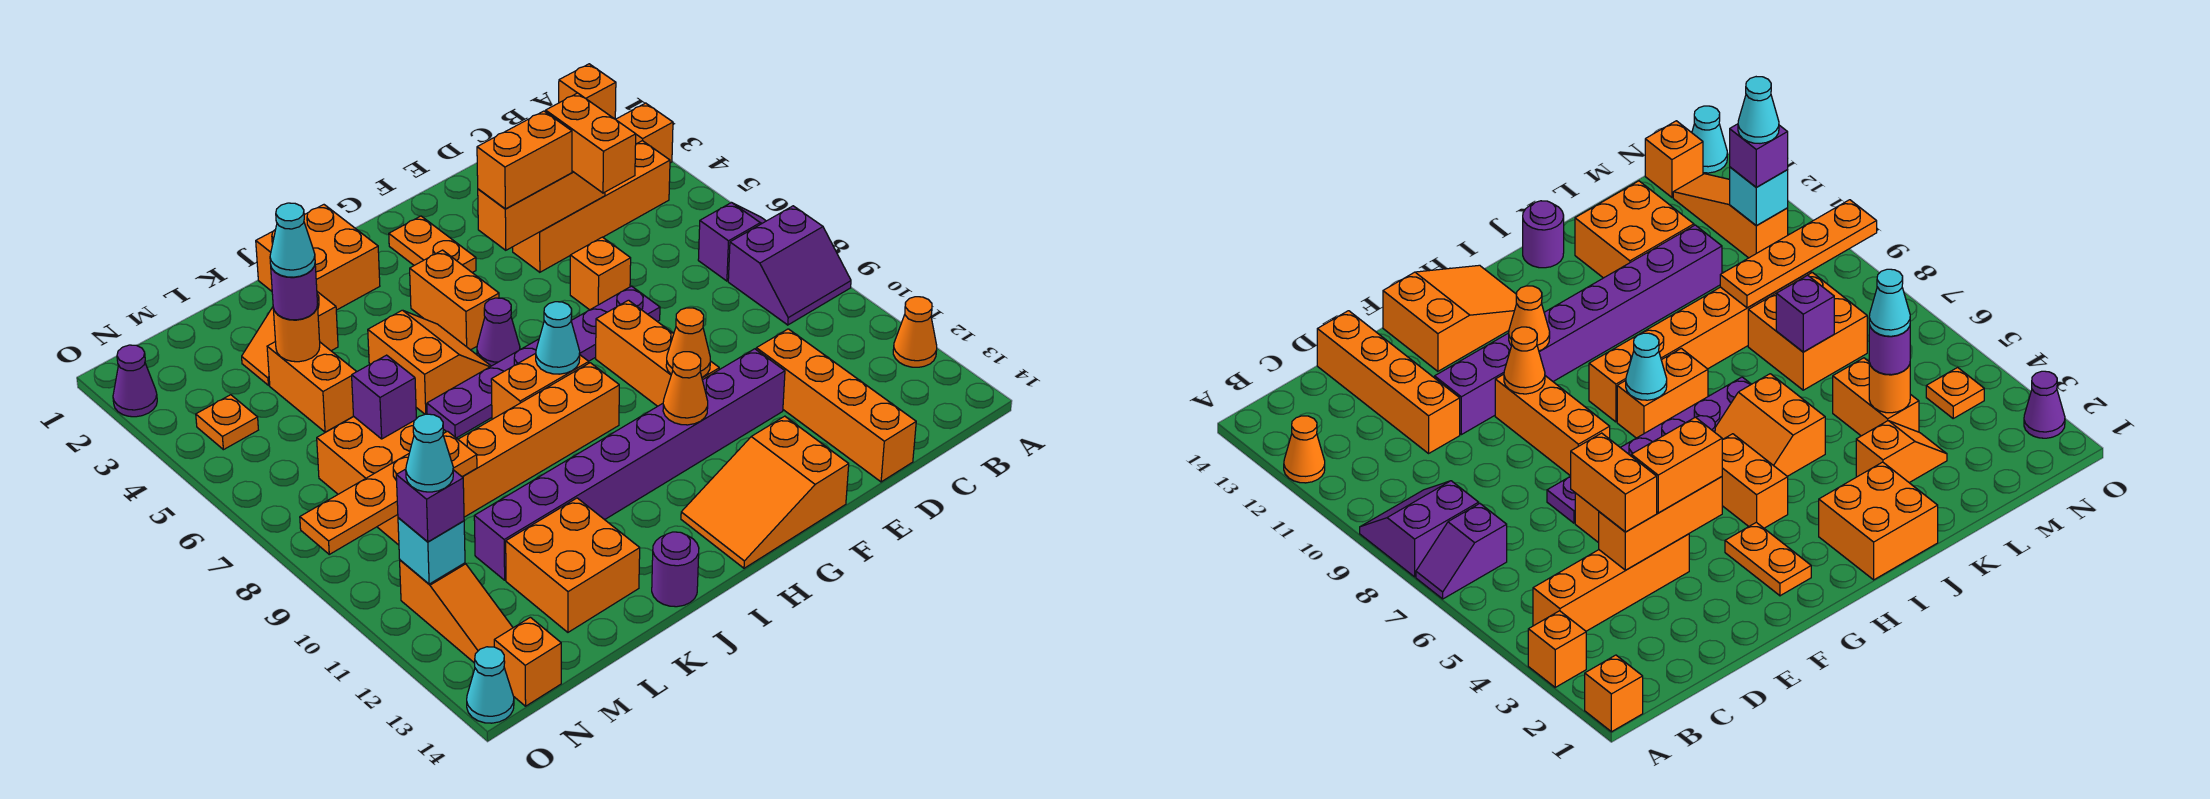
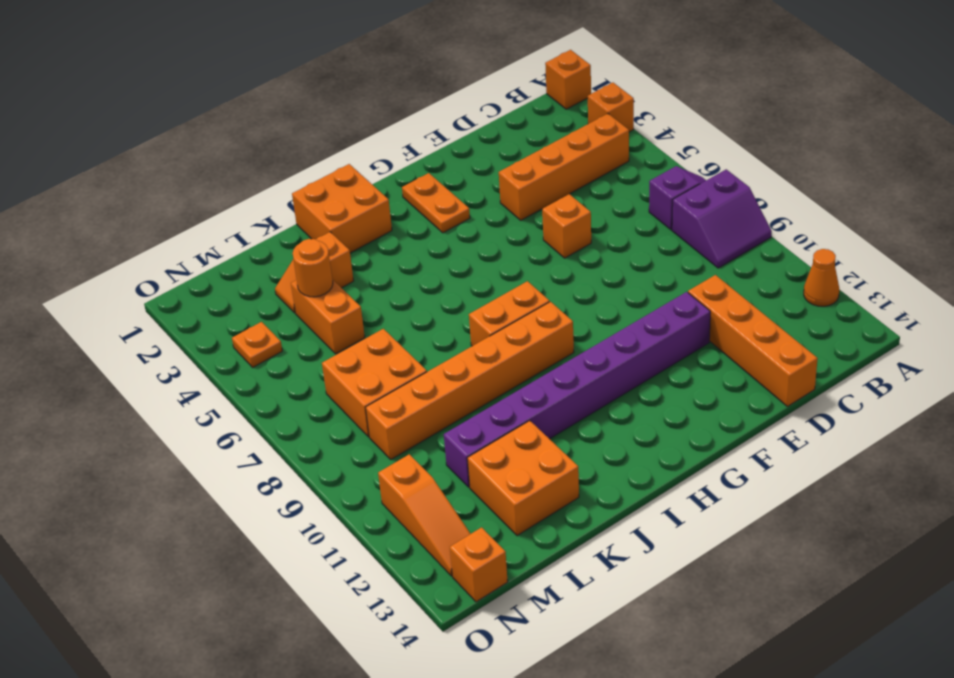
none -> purple plate E7:J7 level 1
none -> orange brick F8:F10 level 1
none -> orange slope F13:H14 level 1 top F
none -> orange brick H4:H5 level 1

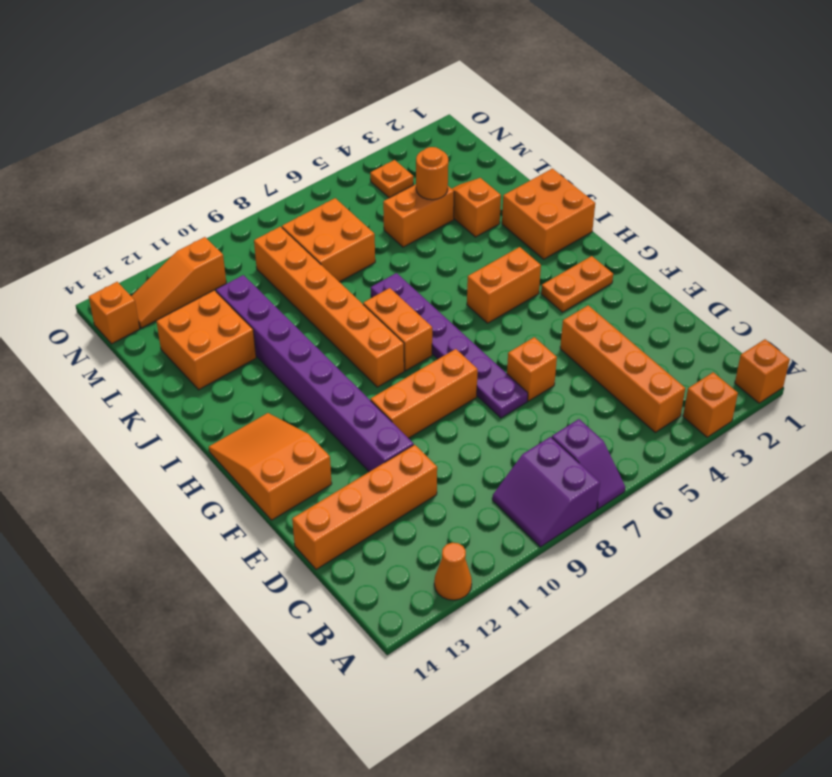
none -> purple cone H6 level 1
none -> orange slope I5:J6 level 1 top J
none -> purple round brick J14 level 1
none -> purple cone O2 level 1

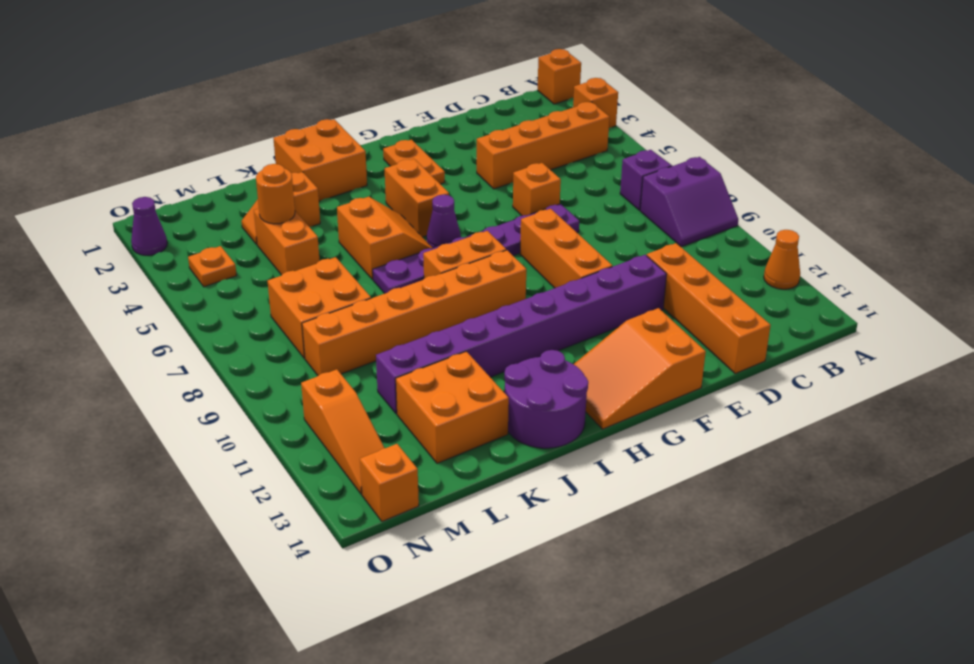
purple round brick I13:J14 level 1 -> purple round brick J14 level 1
none -> cyan cone O14 level 1
none -> orange brick D4:F4 level 2
none -> orange cone F10 level 2
none -> orange cone G11 level 2

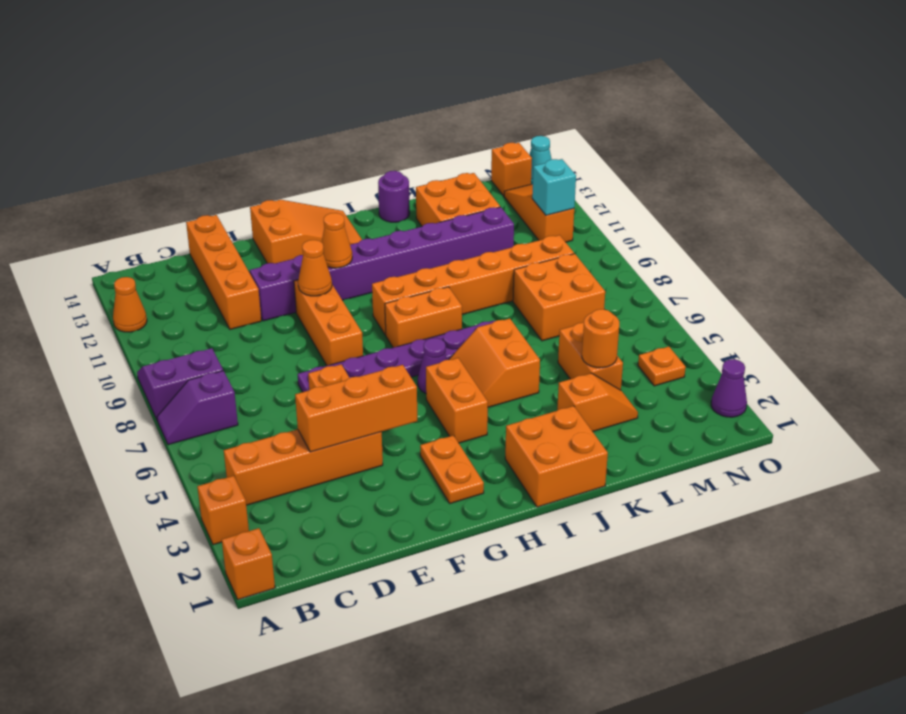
none -> cyan cone H8 level 2
none -> purple brick L7 level 2
none -> orange plate L9:O9 level 2
none -> orange brick D4:D5 level 3

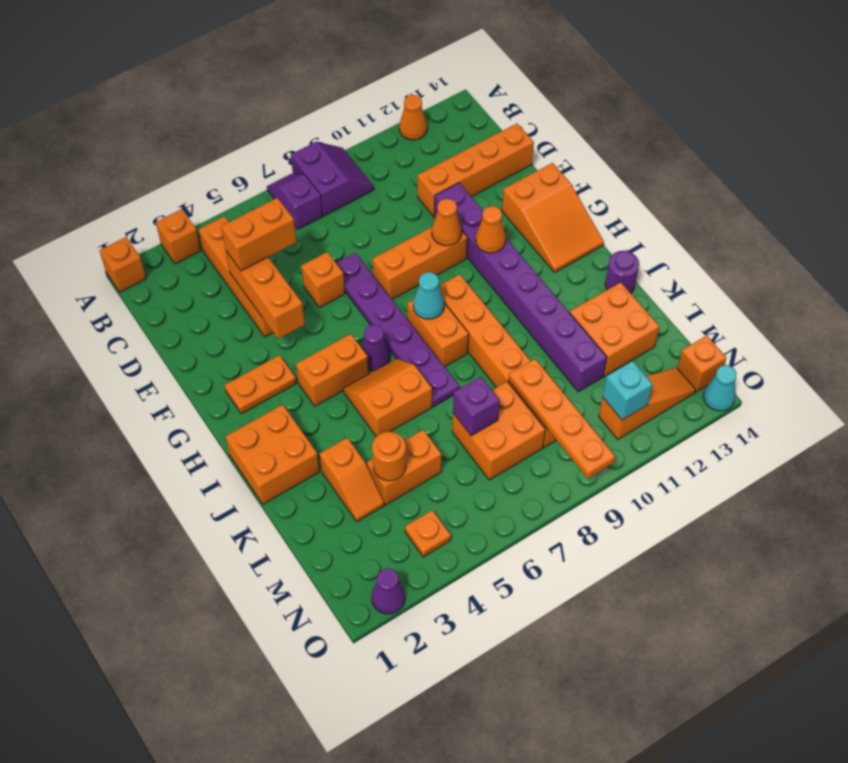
none -> orange brick E4:F4 level 3
none -> purple round brick L4 level 3
none -> purple brick N11 level 3
none -> cyan cone L4 level 4

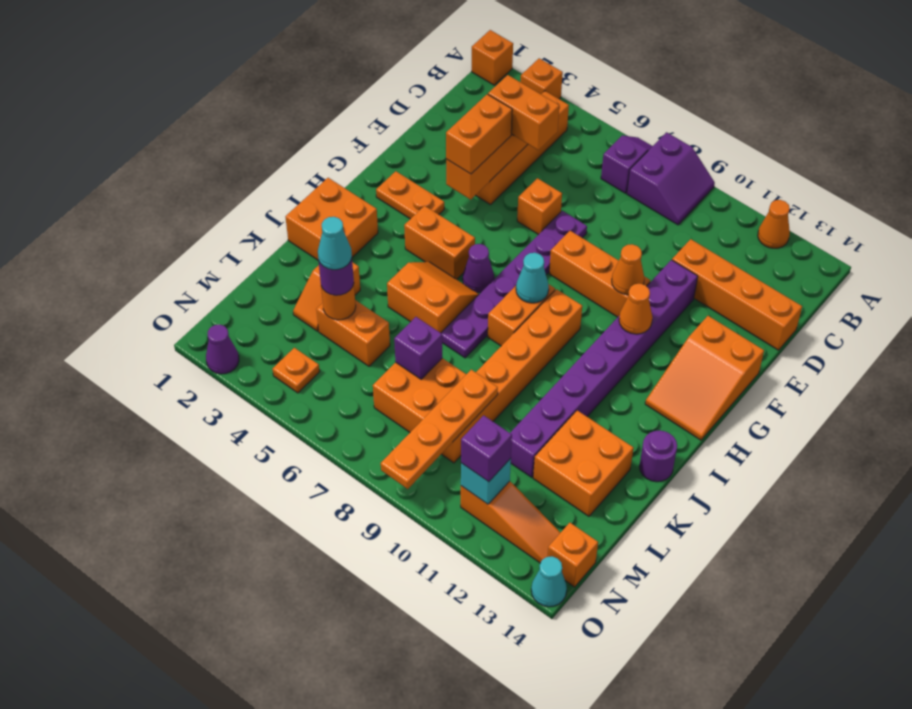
none -> cyan cone N11 level 4

